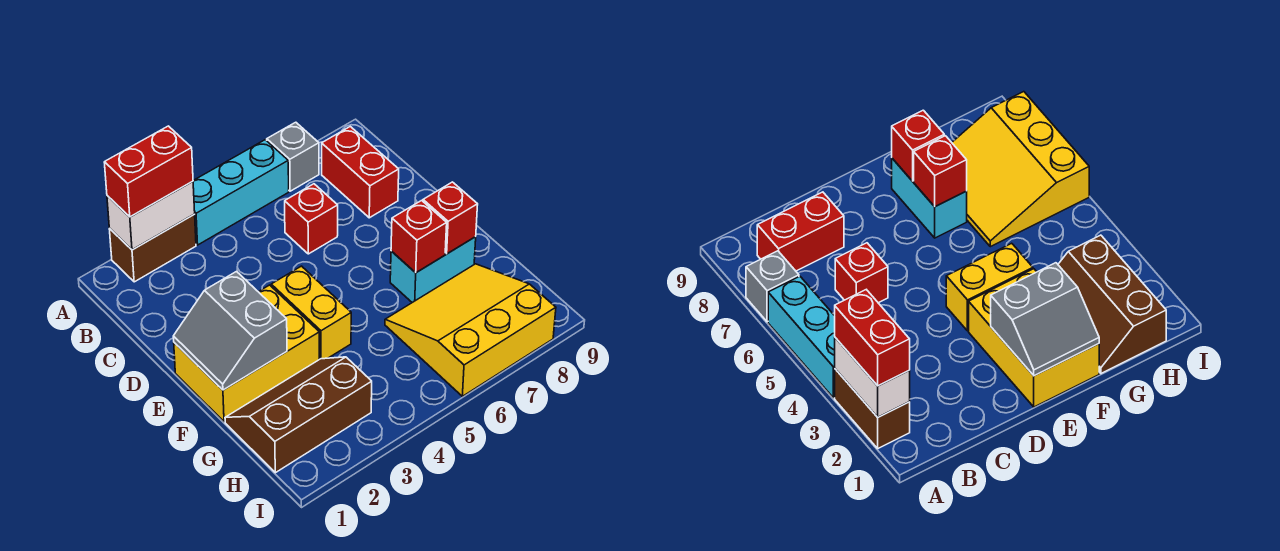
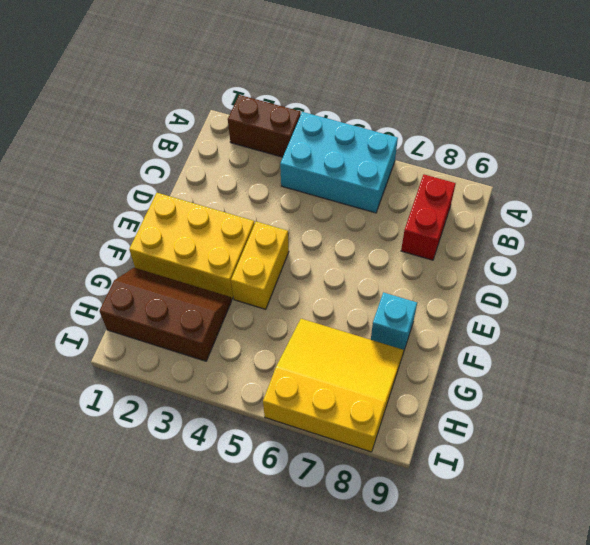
cyan brick A4:B6 level 1 -> cyan brick A4:A6 level 1
cyan brick F8 level 1 -> cyan brick F7:F8 level 1
none -> grey brick A7 level 1
none -> red brick C6 level 1
none -> white brick A2:A3 level 2

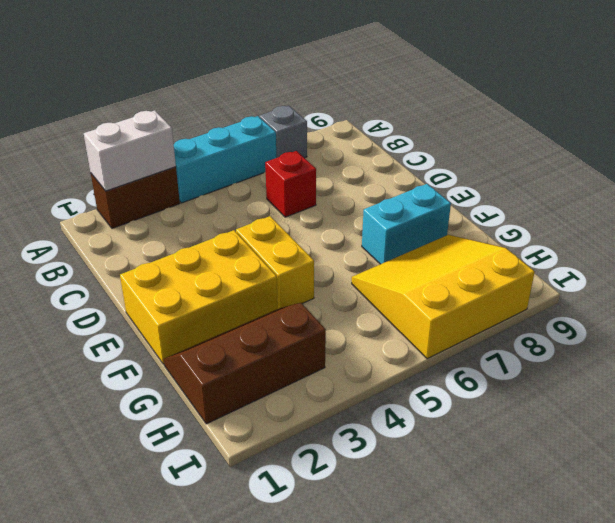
none -> red brick B8:C8 level 1
none -> grey slope E1:F2 level 2 top 2
none -> red brick F7 level 2

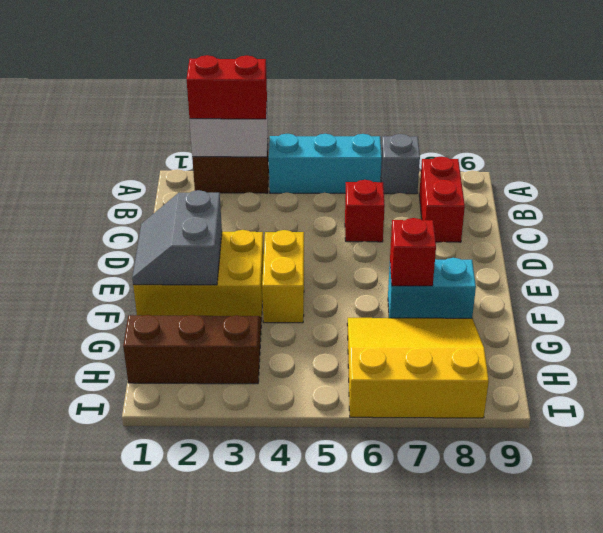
none -> red brick F8 level 2

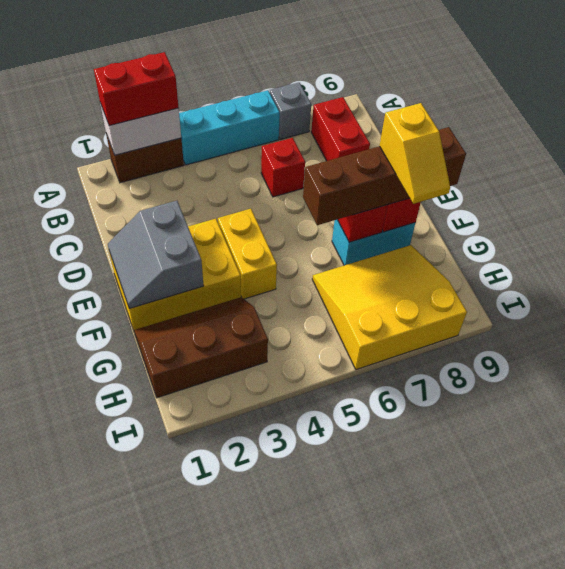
brown brick F6:F9 level 3 -> none
yellow slope F8:G8 level 4 top F -> none

